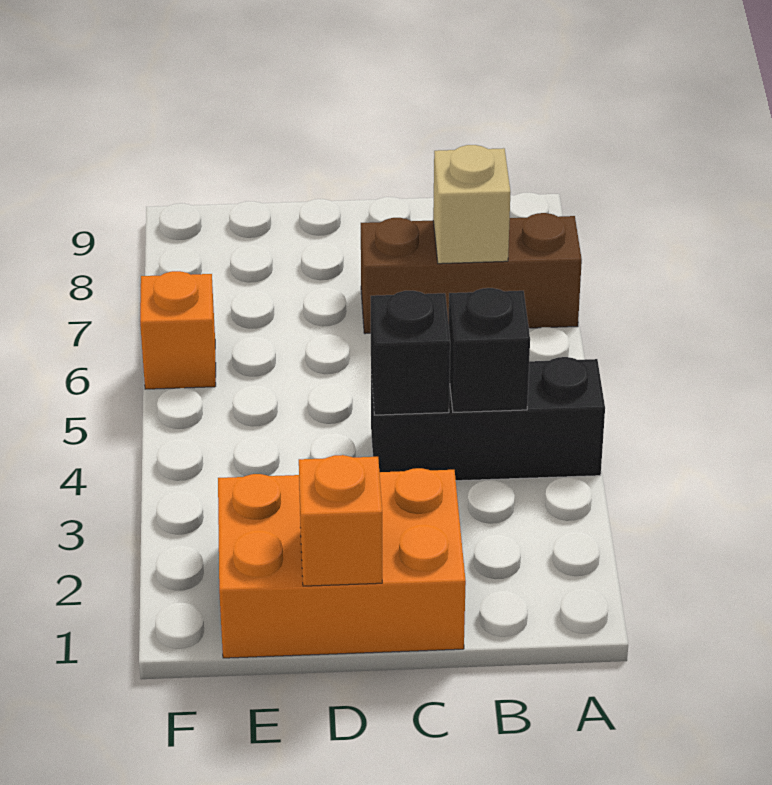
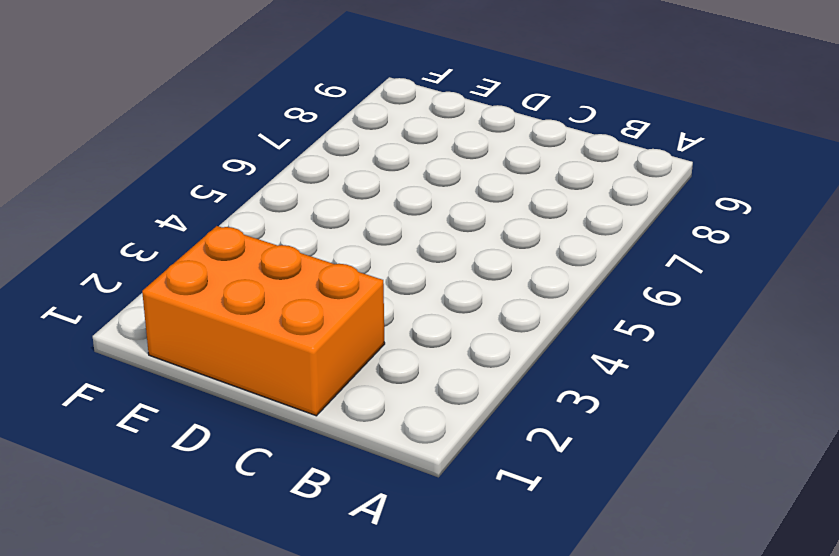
none -> black brick A4:C4 level 1
none -> brown brick A7:C7 level 1

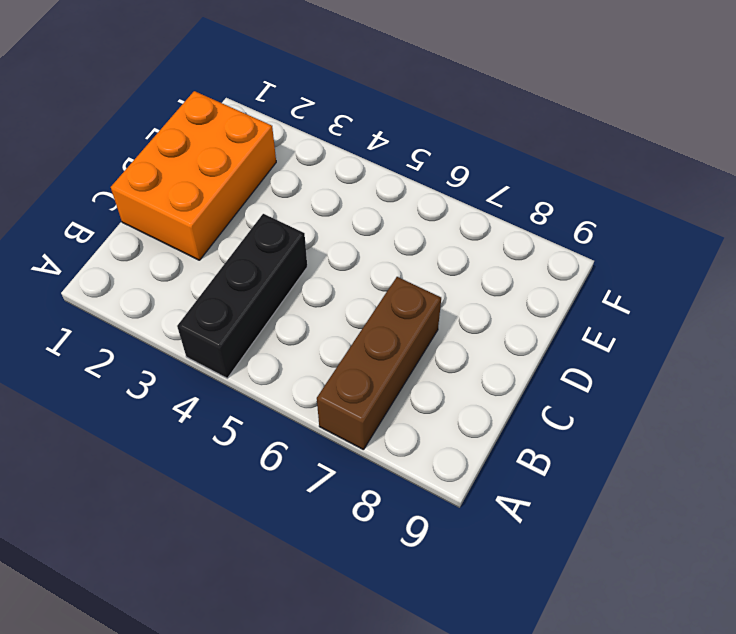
none -> orange brick F6 level 1
none -> black brick B4 level 2

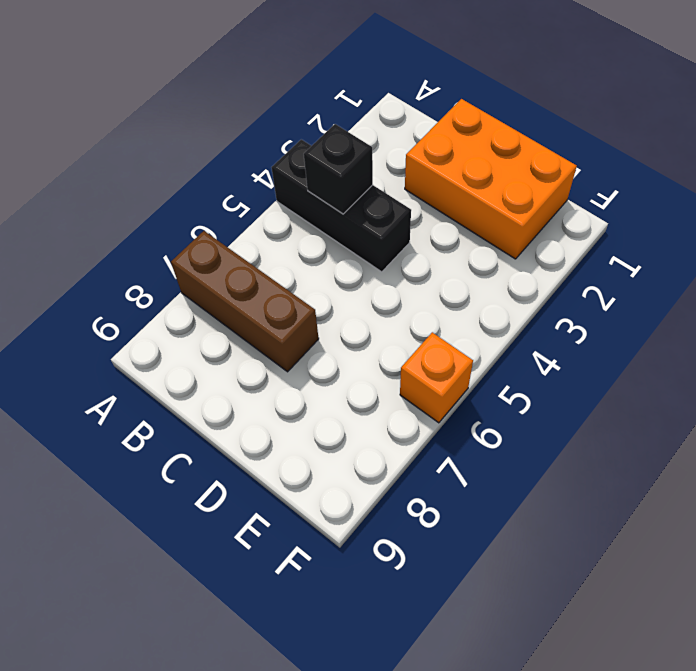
none -> tan brick B7 level 2
none -> black brick C4 level 2

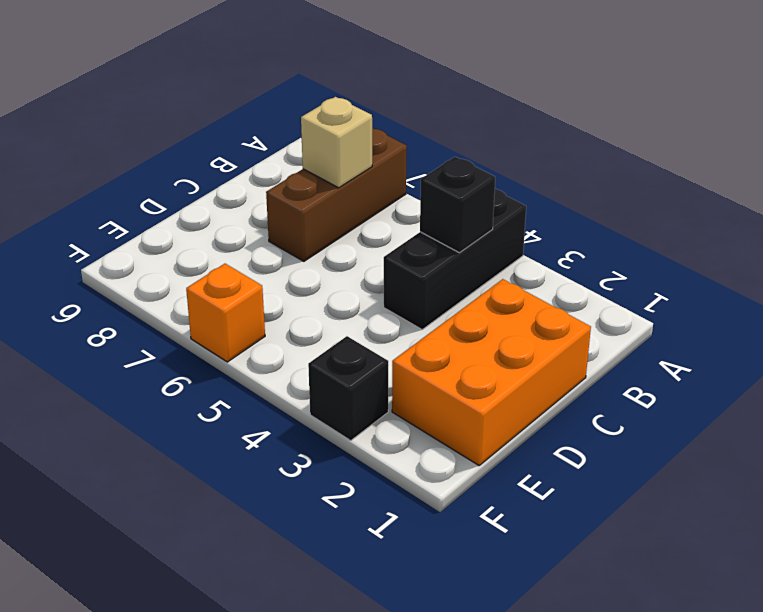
black brick F3 level 1 -> black brick C4 level 2
none -> orange brick D1 level 2

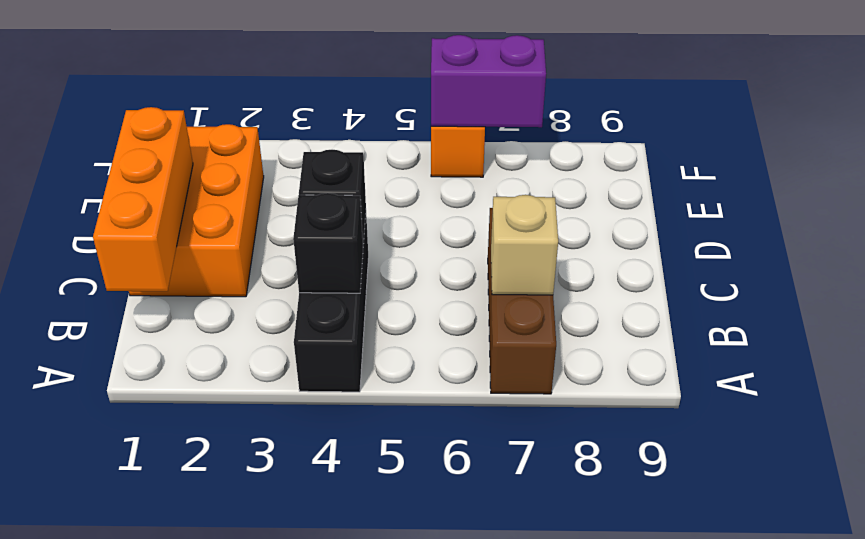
orange brick B1:D1 level 2 -> orange brick D1 level 2
purple brick F6:F7 level 2 -> none

